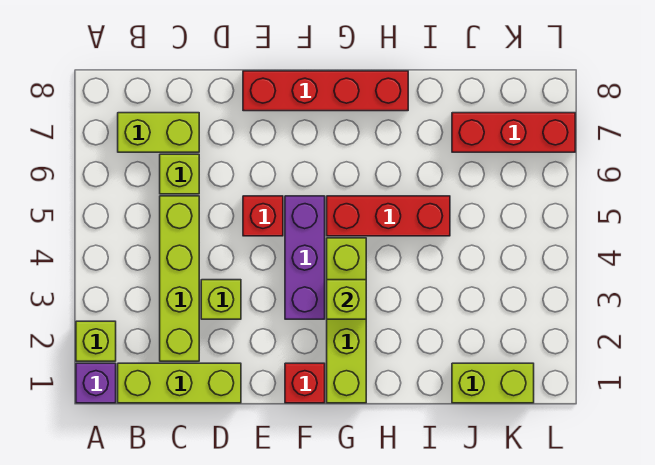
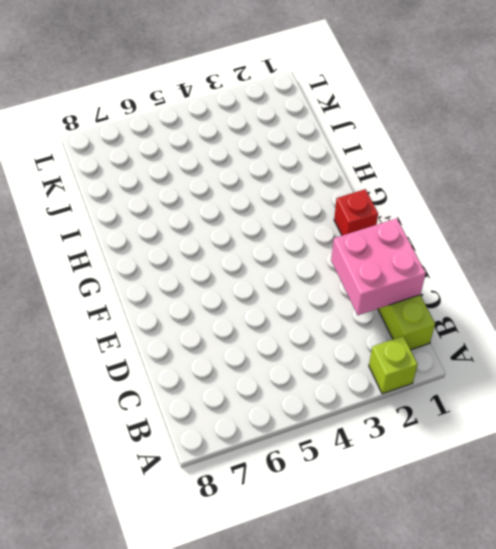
pink brick C1:D2 level 2 -> none
none -> purple brick A1 level 1
none -> lime brick B7:C7 level 1
none -> lime brick C2:C5 level 1

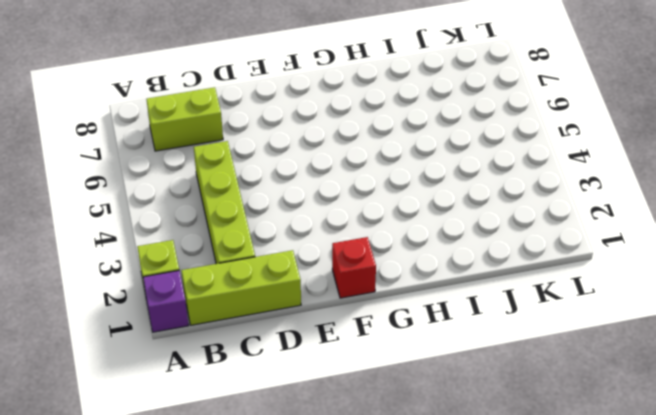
none -> lime brick C6 level 1
none -> lime brick D3 level 1
none -> red brick E5 level 1

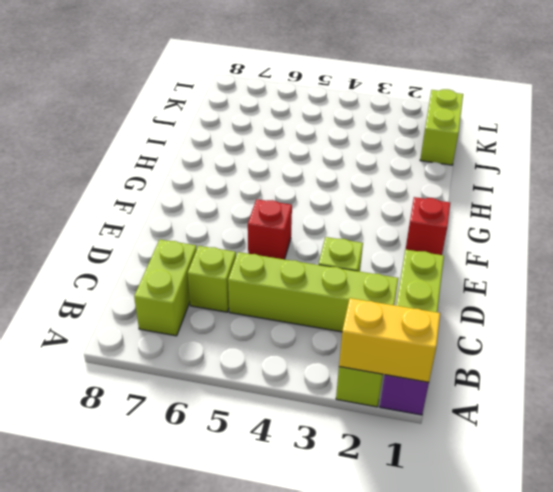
yellow brick A1:A2 level 2 -> none
none -> red brick E8:H8 level 1
none -> purple brick F3:F5 level 1
none -> lime brick G1:G4 level 1

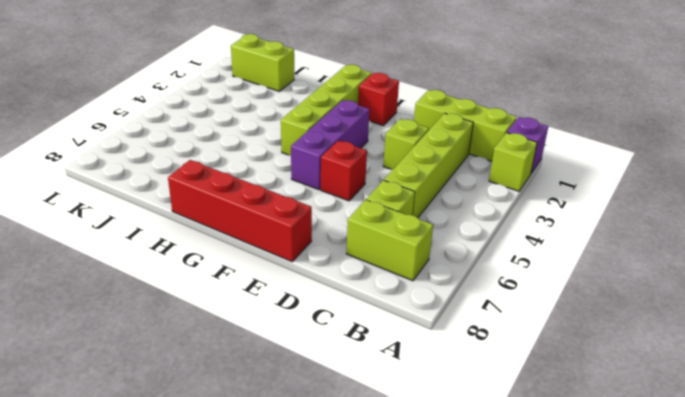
none -> red brick G5:I5 level 1
none -> red brick J7:L7 level 1
none -> lime brick G3 level 2

